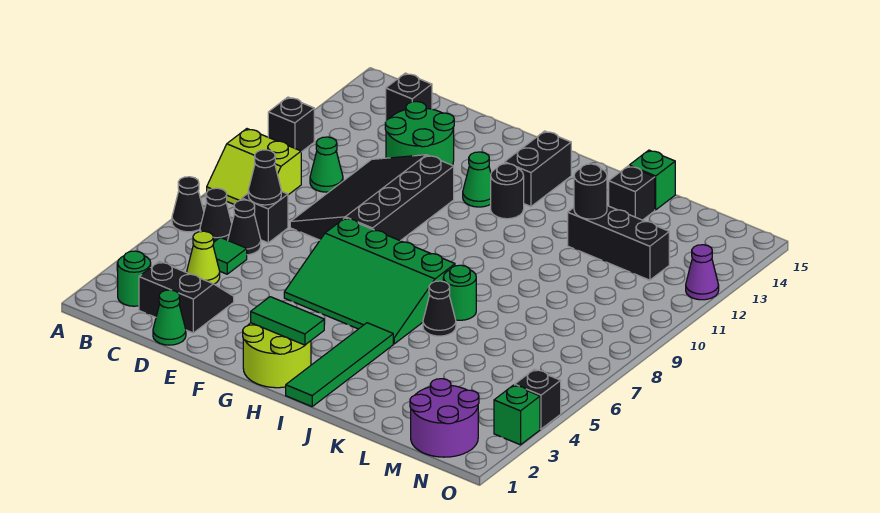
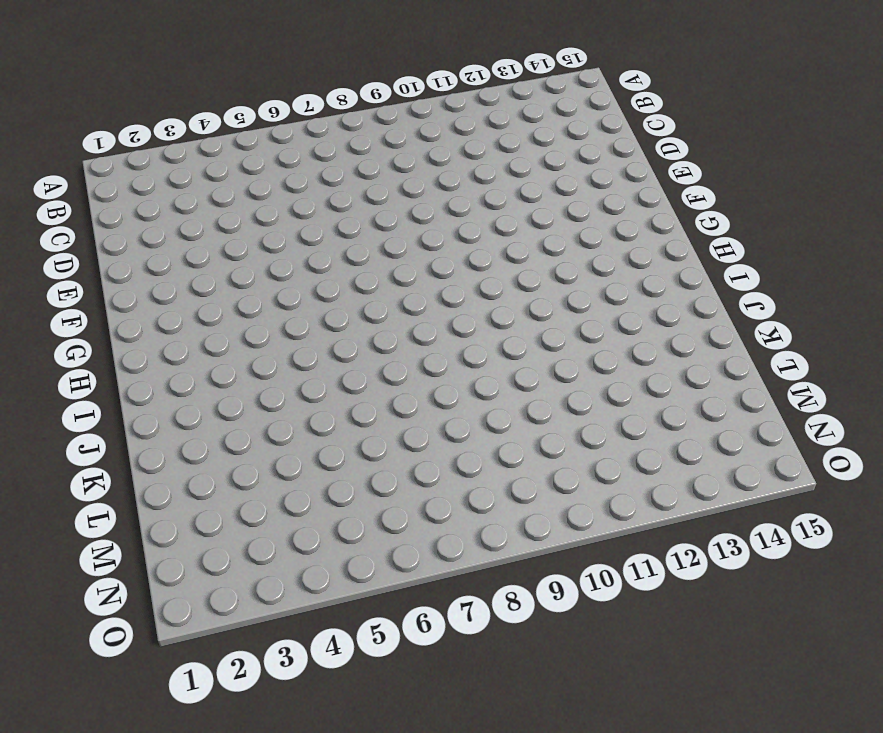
none -> black cone A6 level 1
none -> lime slope A8:B9 level 1 top 9
none -> black brick A11 level 1
none -> green round brick B2 level 1

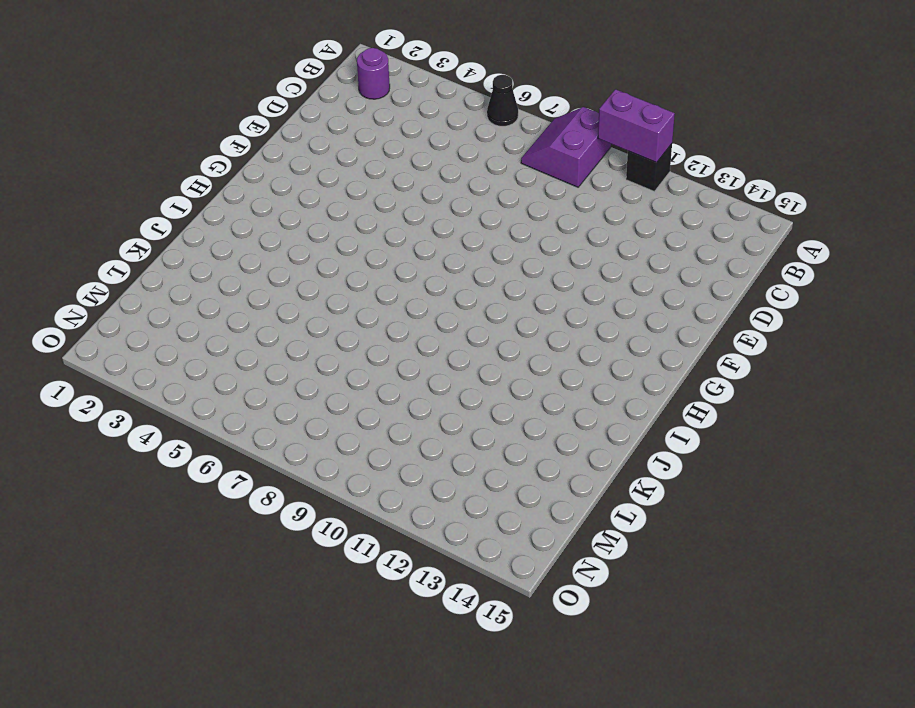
purple slope A8:B9 level 1 top 9 -> lime slope A8:B9 level 1 top 9
purple brick A10:A11 level 2 -> none
purple round brick B2 level 1 -> green round brick B2 level 1
none -> black cone B6 level 1
none -> black slope C2:D3 level 1 top 2
none -> lime cone C4 level 1
none -> green tile C5 level 1

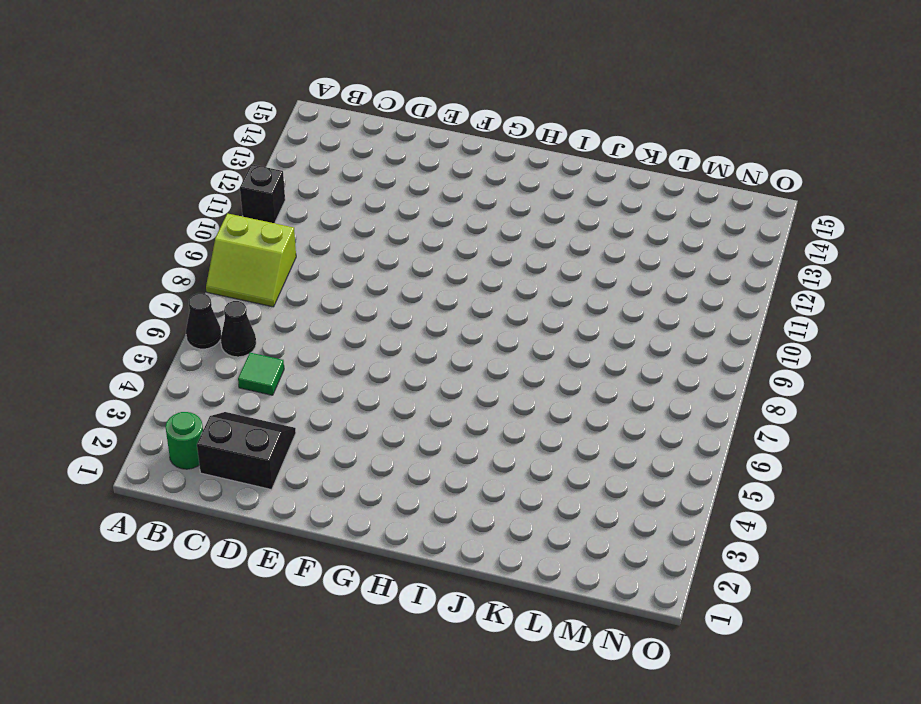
none -> lime cone C4 level 1
none -> black cone C6 level 1
none -> black brick C7 level 1
none -> green cone C10 level 1

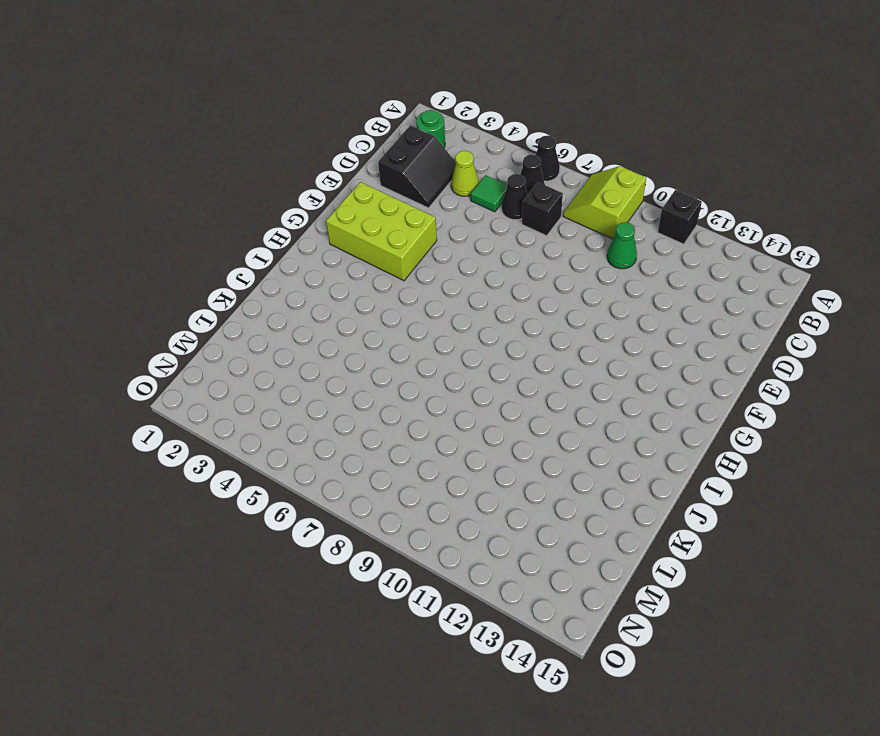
lime brick F2:G4 level 1 -> lime round brick G1:H2 level 1
none -> black brick C14 level 1
none -> green cone D1 level 1
none -> black slope D8:F11 level 1 top F
none -> green round brick D12:E13 level 1

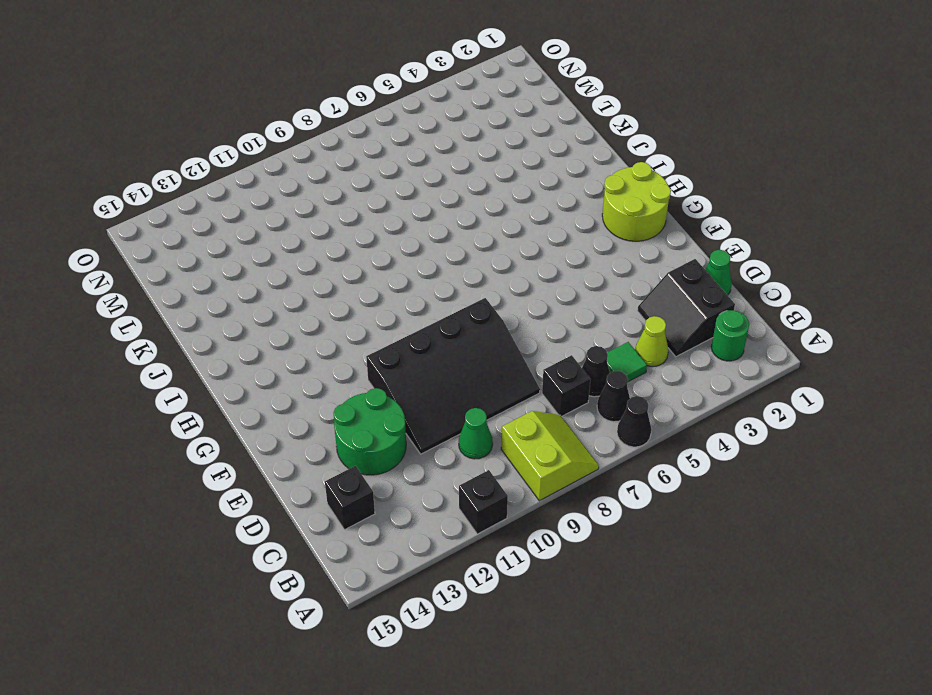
none -> green slope F5:I7 level 1 top 7
none -> green cone G12 level 1
none -> black round brick H12 level 1
none -> black brick H13:H14 level 1

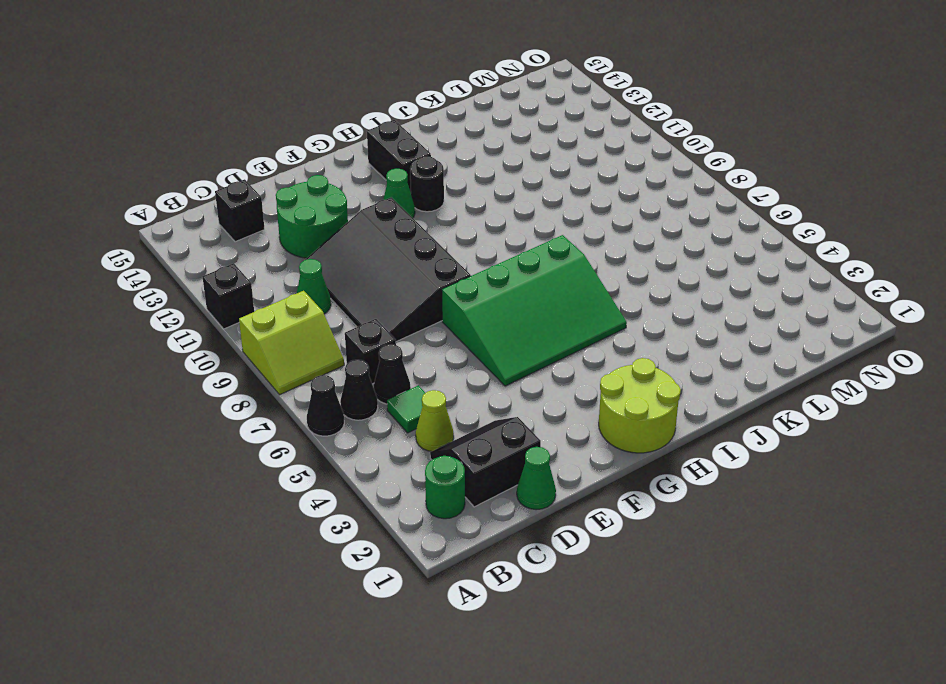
none -> green tile I1:I4 level 1
none -> black cone J6 level 1
none -> green round brick J7 level 1
none -> black brick K12:M12 level 1

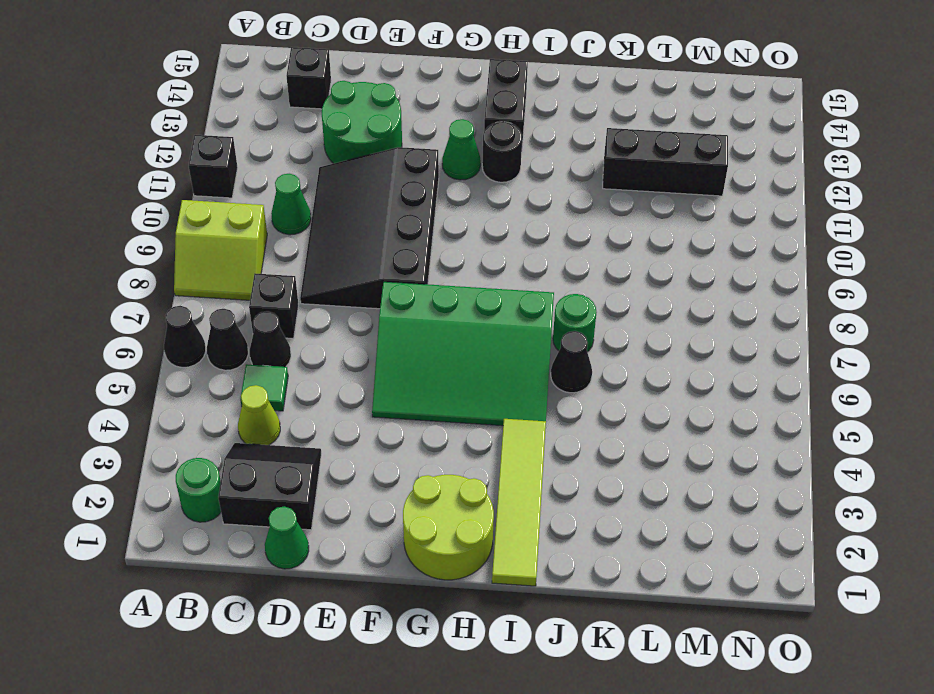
lime tile I1:I4 level 1 -> green tile I1:I4 level 1
none -> black brick K14 level 1
none -> green brick K15 level 1
none -> purple round brick M1:N2 level 1
none -> green brick O3 level 1

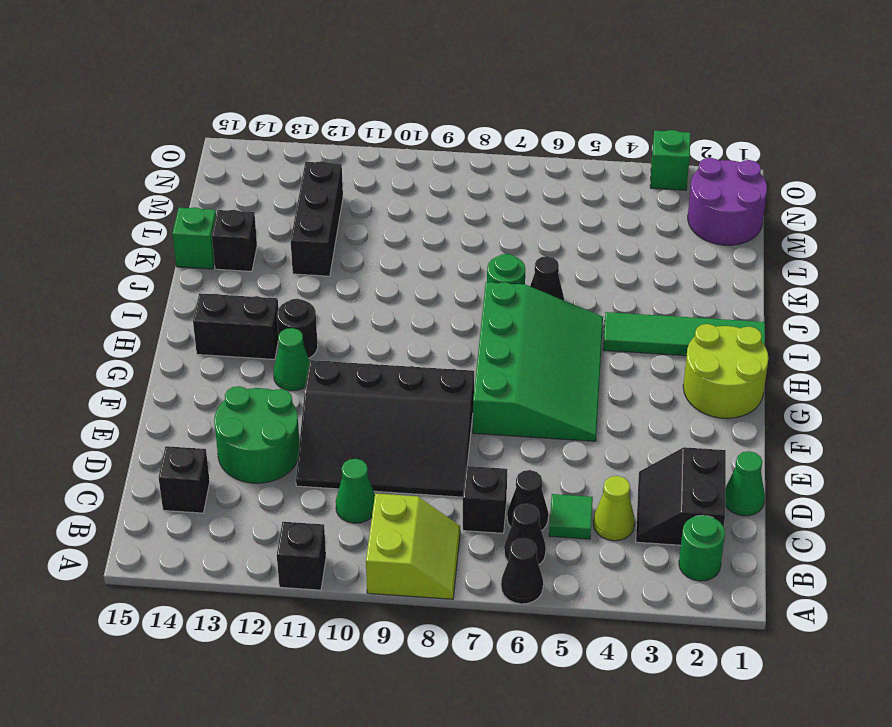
none -> black brick O4 level 1
none -> purple cone O12 level 1
none -> black cone C7 level 2
none -> green tile G2:H2 level 2

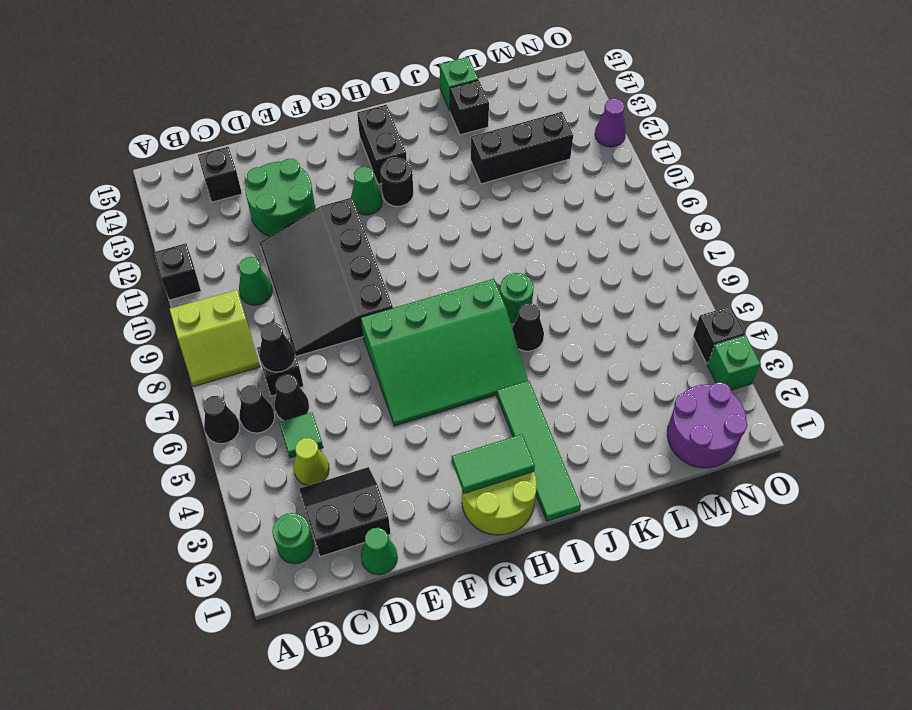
none -> black round brick K12 level 2

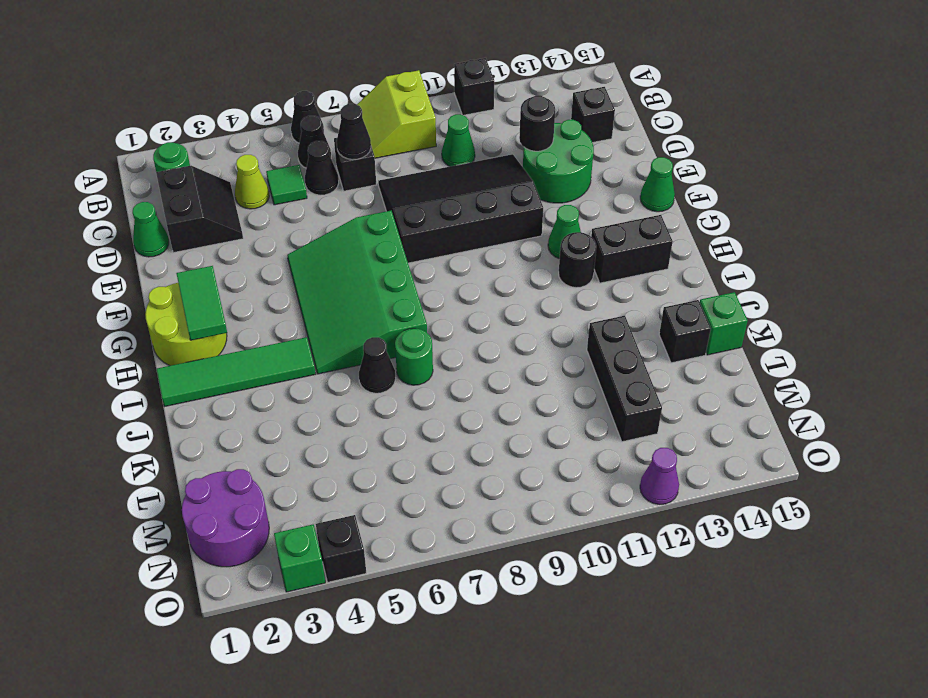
black round brick D12 level 2 -> black round brick K12 level 2
green cone F15 level 1 -> none

